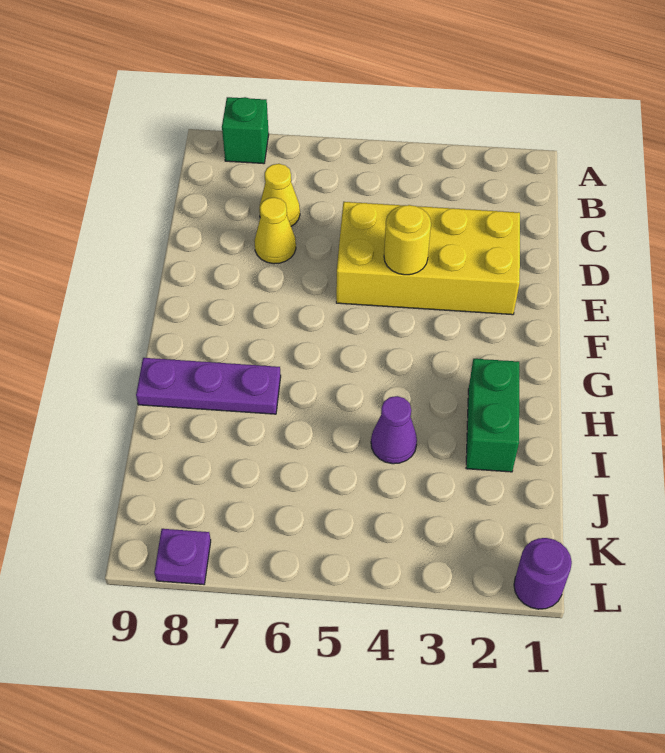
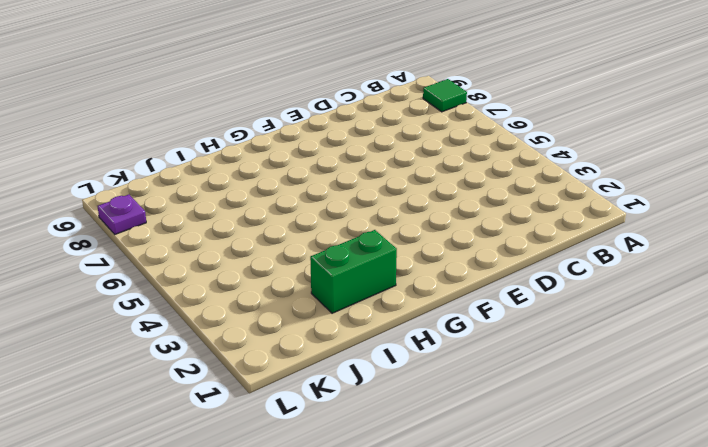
green tile A8 level 1 -> green brick A8 level 1
none -> yellow cone C7 level 1
none -> yellow brick D2:E5 level 1

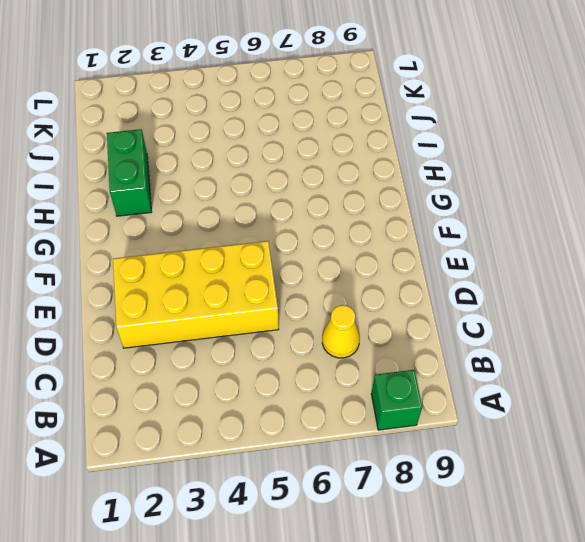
none -> yellow cone D7 level 1
none -> purple plate H7:H9 level 1

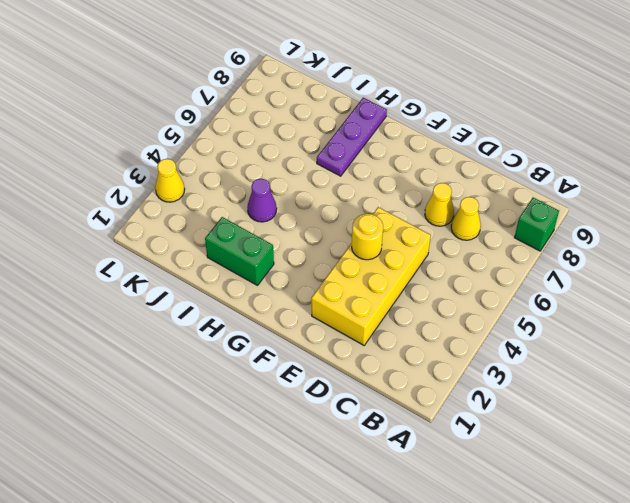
yellow cone L3 level 1 -> none
none -> purple round brick L1 level 1
none -> purple plate L8 level 1

